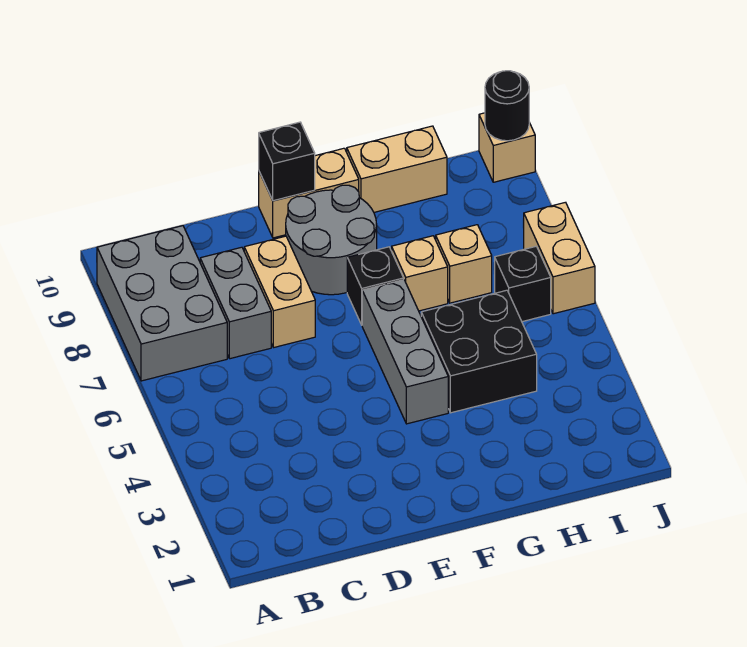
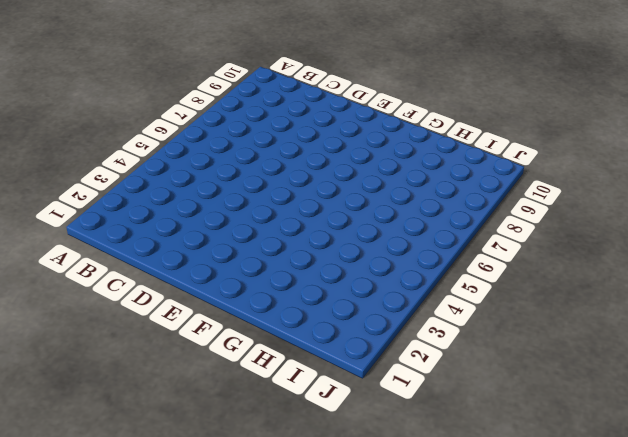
none -> grey brick A7:B9 level 1
none -> grey brick C7:C8 level 1
none -> tan brick D7:D8 level 1

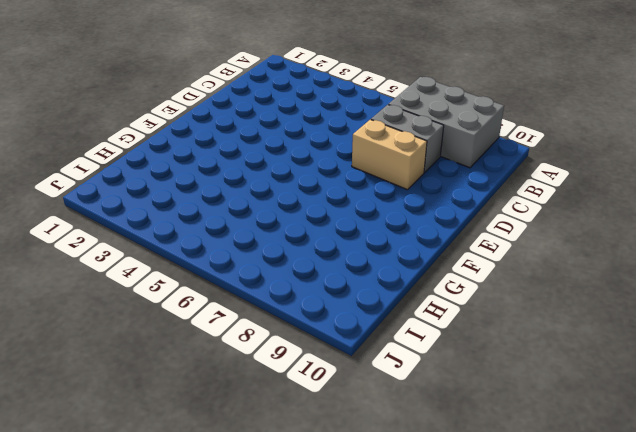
none -> grey round brick E8:F9 level 1
none -> tan brick E10:F10 level 1
none -> grey brick F4:F6 level 1

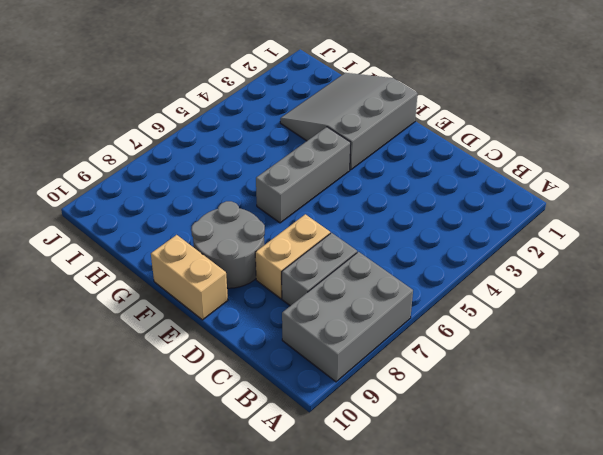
grey slope F1:H3 level 1 top F -> none
none -> black brick F7 level 1
none -> black brick G4:H5 level 1
none -> tan brick G7 level 1

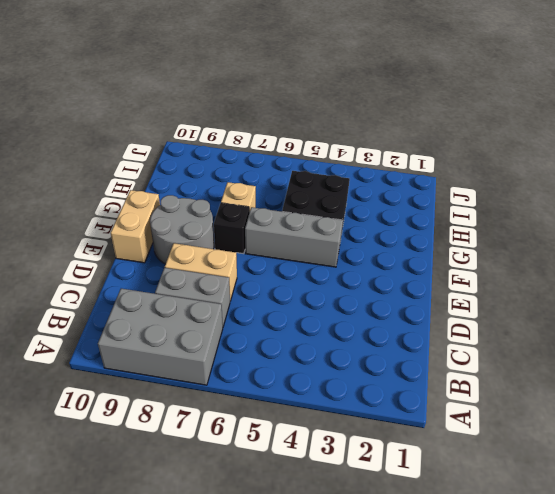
none -> tan brick G10:H10 level 1
none -> tan brick H7 level 1
none -> black brick I6 level 1

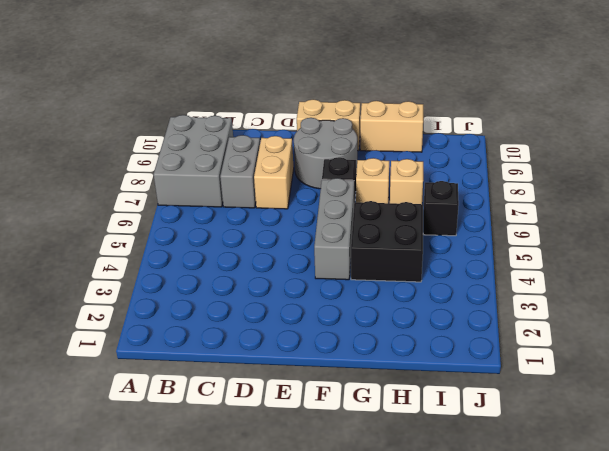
none -> tan brick J6:J7 level 1
none -> tan brick J10 level 1
none -> black brick E10 level 2

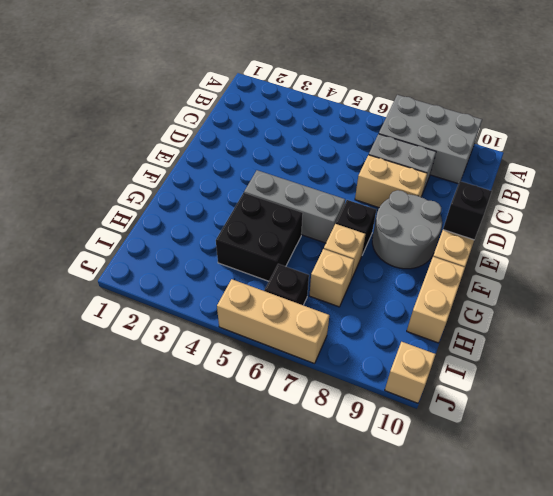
tan brick J5:J7 level 1 -> tan brick J6:J7 level 1
none -> black round brick J10 level 2

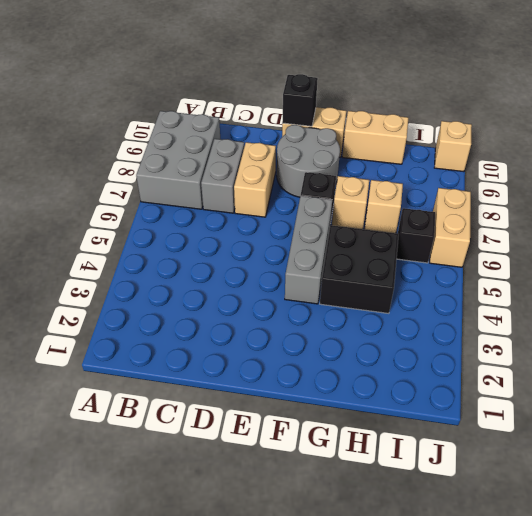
none -> black round brick J10 level 2

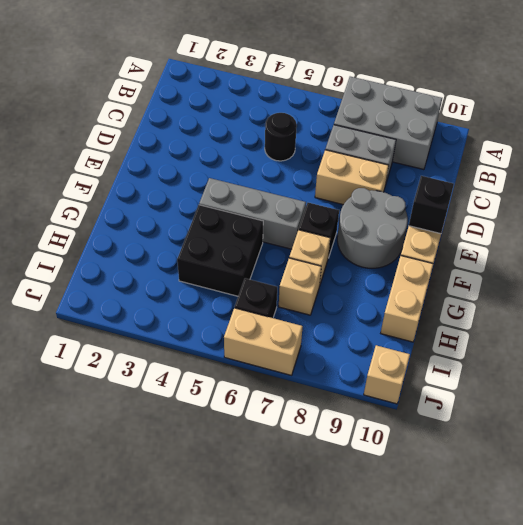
black round brick C5 level 1 -> black round brick J10 level 2

